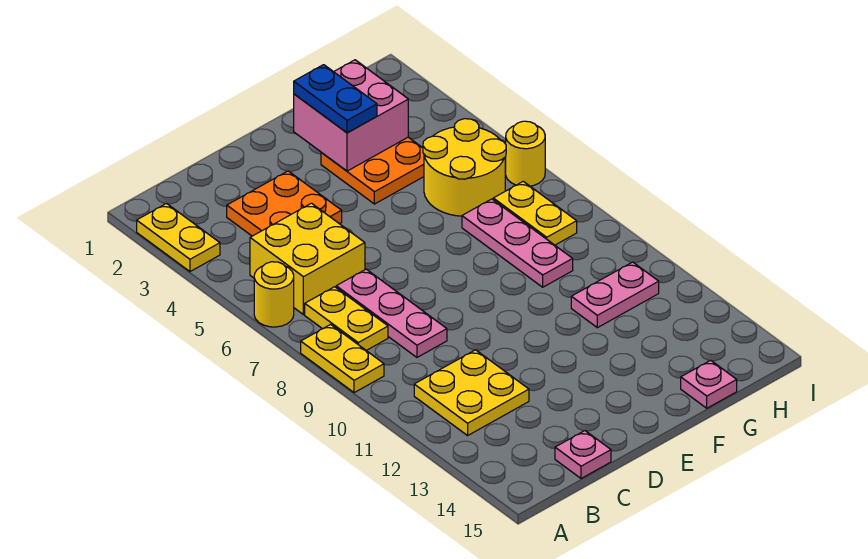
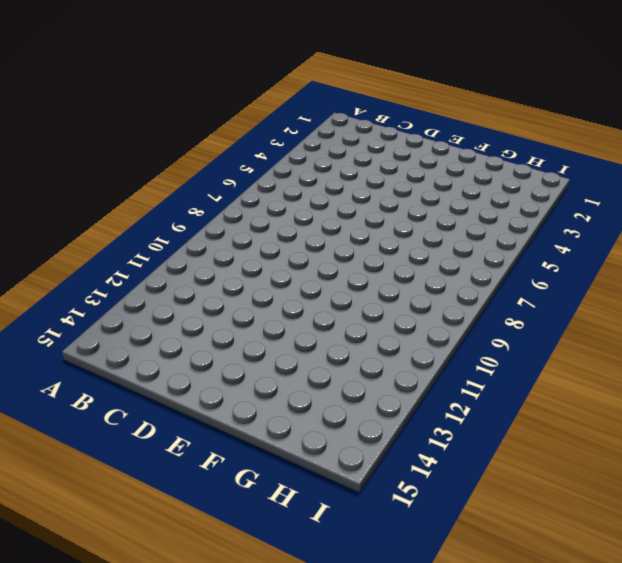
none -> yellow plate A2:A3 level 1
none -> yellow round brick A6 level 1
none -> yellow plate A8:A9 level 1

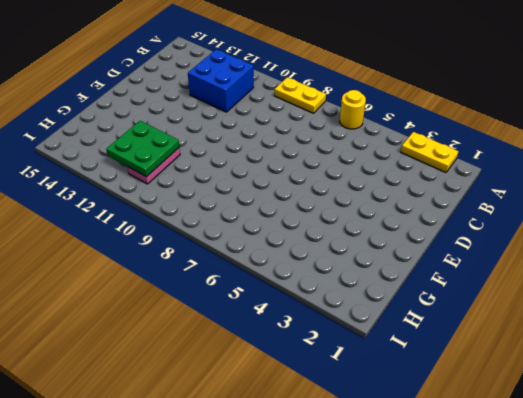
blue brick B11:C12 level 1 -> yellow plate B11:C12 level 1
green plate G11:H12 level 2 -> none
none -> yellow brick B5:C6 level 1
none -> yellow plate B7:B8 level 1
none -> orange plate C3:D4 level 1

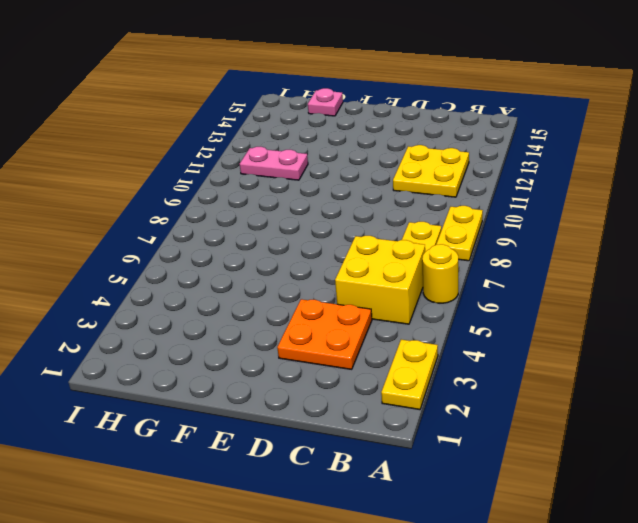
none -> pink plate C7:C9 level 1
none -> pink plate C15 level 1
none -> orange plate F3:G4 level 1

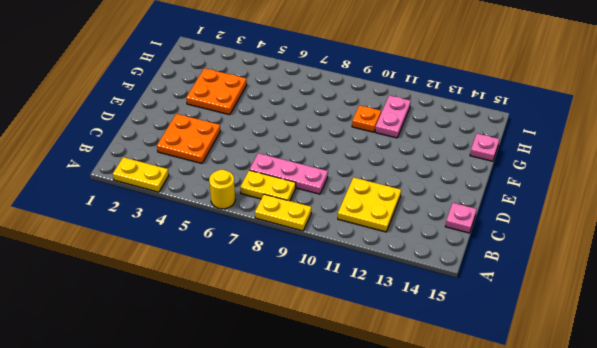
orange plate G10 level 1 -> none
none -> yellow brick B5:C6 level 1
none -> yellow round brick G5:H6 level 1
none -> pink plate G7:G9 level 1

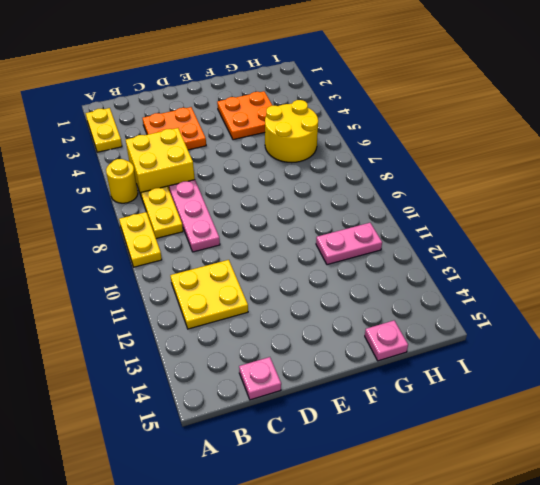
none -> pink plate G7:G9 level 1
none -> yellow plate H7:H8 level 1
none -> yellow round brick I6 level 1

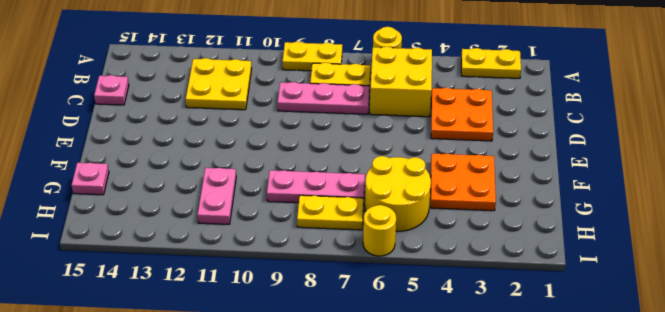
none -> pink brick F2:G3 level 2
none -> blue plate F2:F3 level 3

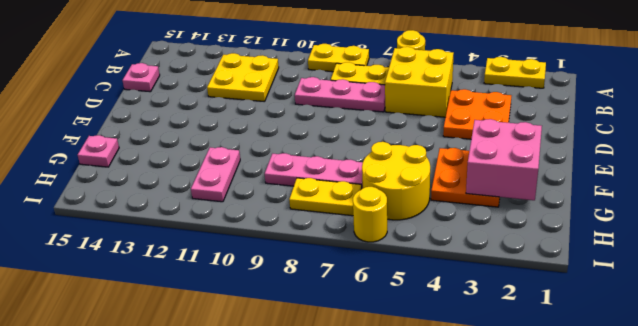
none -> blue plate F2:F3 level 3

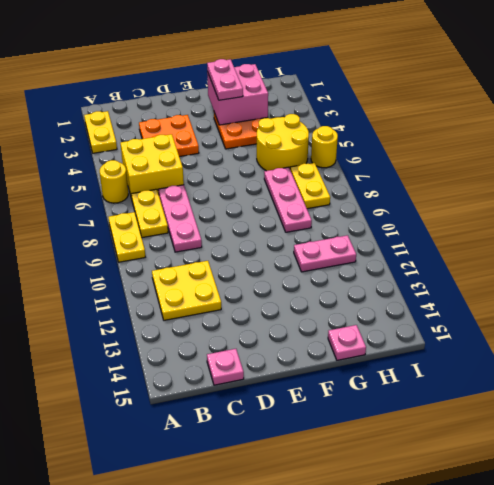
pink plate F2:F3 level 3 -> blue plate F2:F3 level 3

